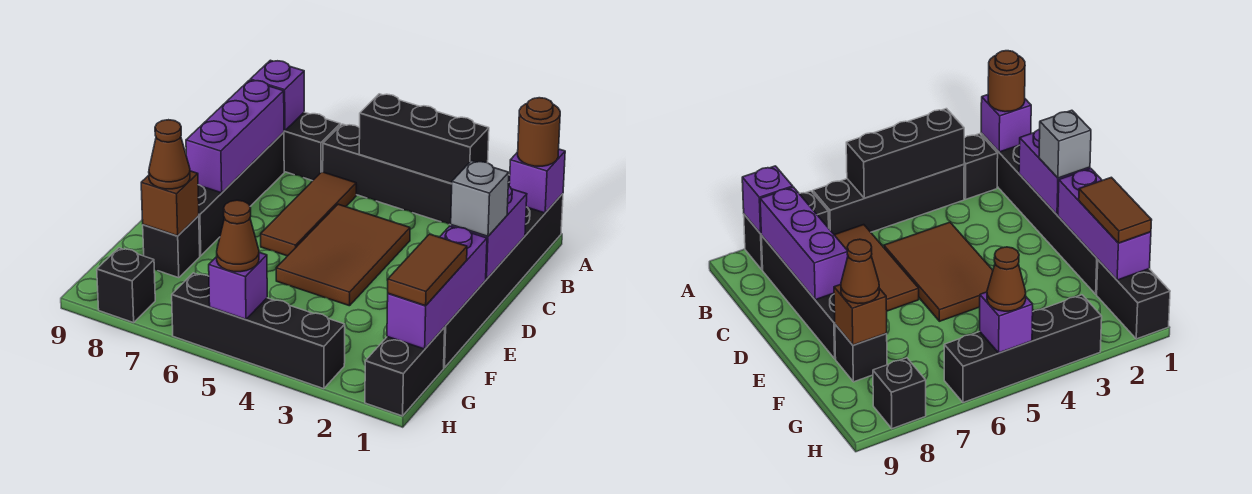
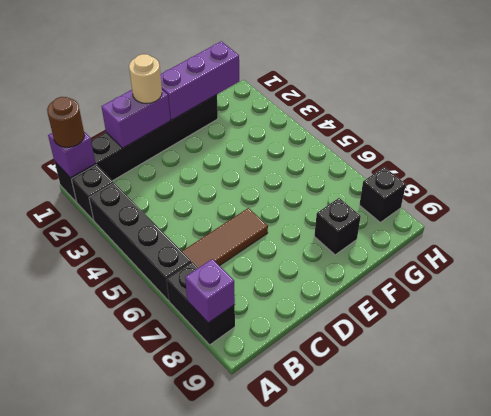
tan round brick D1 level 3 -> grey brick D1 level 3
none -> black brick B8:E8 level 1
none -> brown tile C4:E5 level 1
none -> black brick G1:H1 level 1

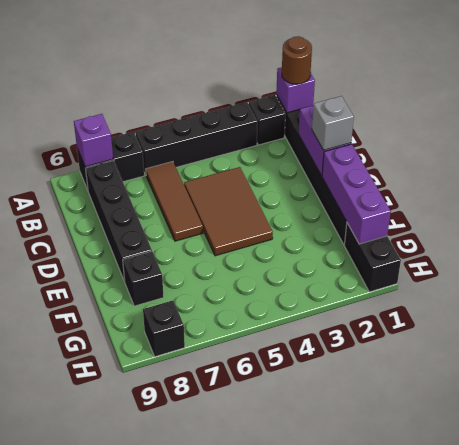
none -> black brick H3:H6 level 1
none -> black brick A3:A5 level 2
none -> purple brick B8:D8 level 2

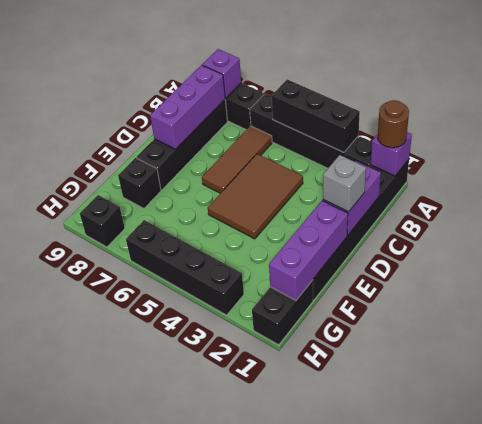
none -> brown brick F8 level 2
none -> purple brick H5 level 2
none -> brown tile F1:G1 level 3

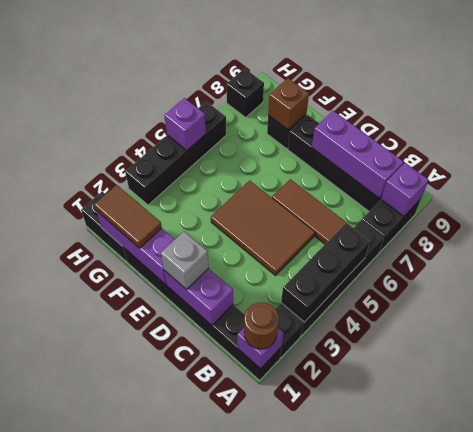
none -> brown cone F8 level 3
none -> brown cone H5 level 3

